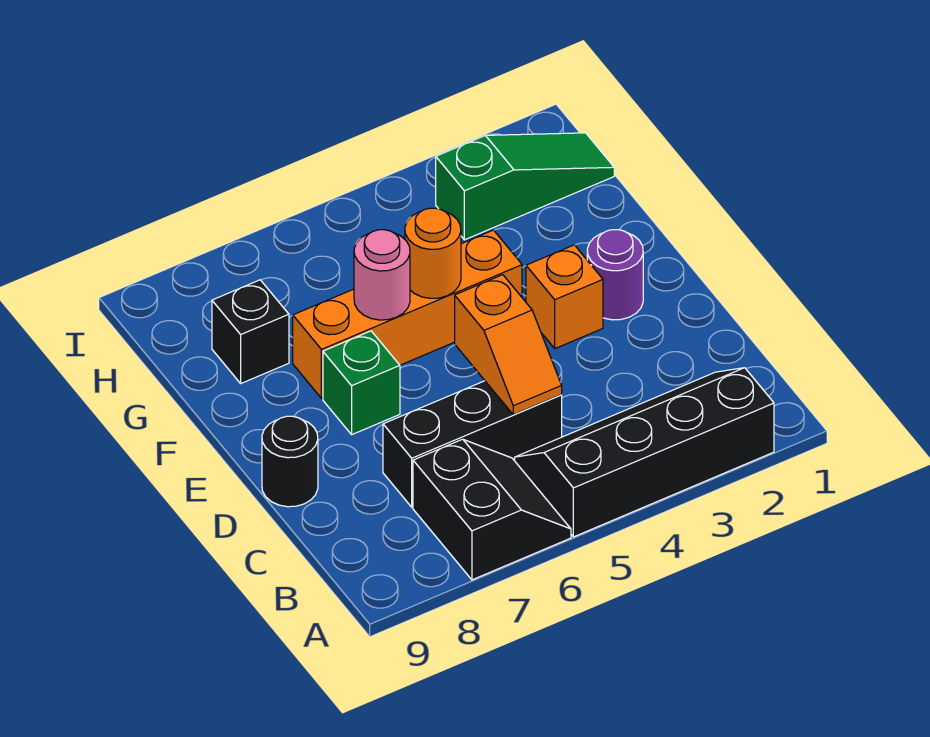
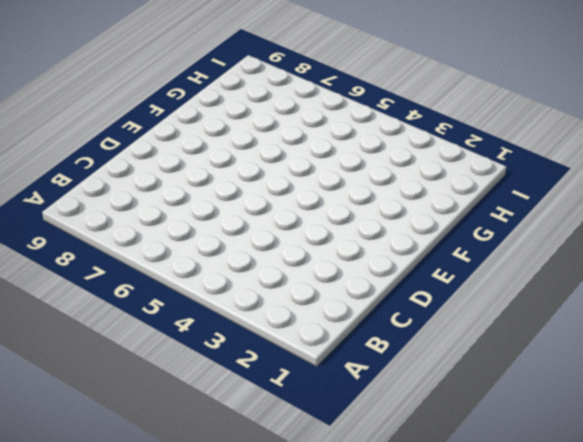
none -> black slope A2:B5 level 1 top A
none -> black slope A6:B7 level 1 top 7
none -> black brick C5:C7 level 1

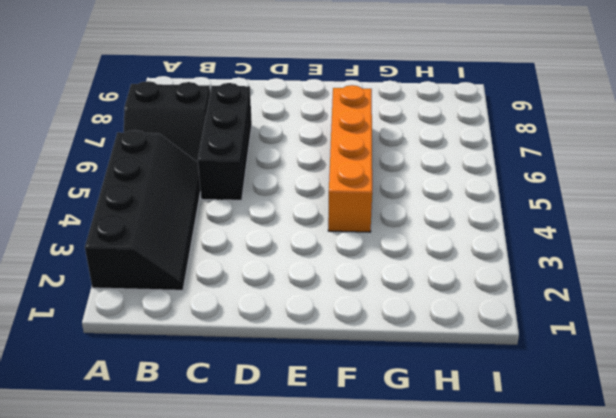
none -> black round brick D9 level 1
none -> purple round brick E2 level 1
none -> orange brick E3 level 1

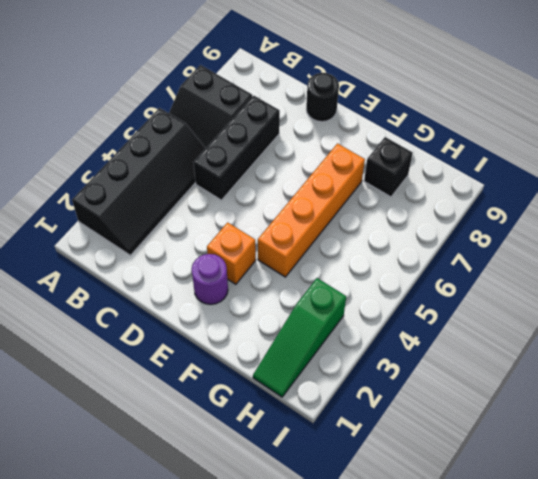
none -> green brick E7 level 1
none -> orange slope C5:D5 level 2 top D
none -> orange round brick F5 level 2

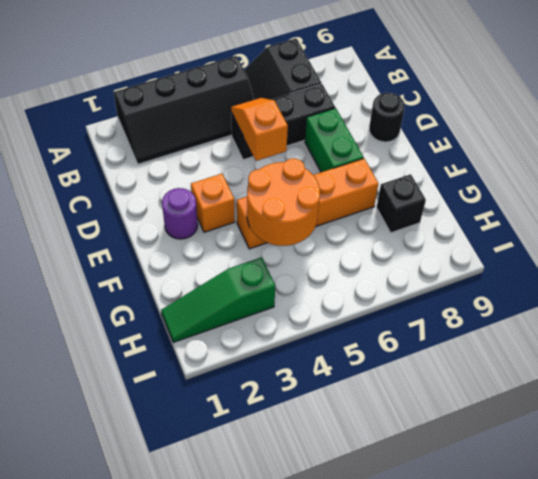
green brick D7:E7 level 1 -> green brick E7 level 1
orange round brick F4:G5 level 2 -> orange round brick F5 level 2
none -> pink round brick F6 level 2

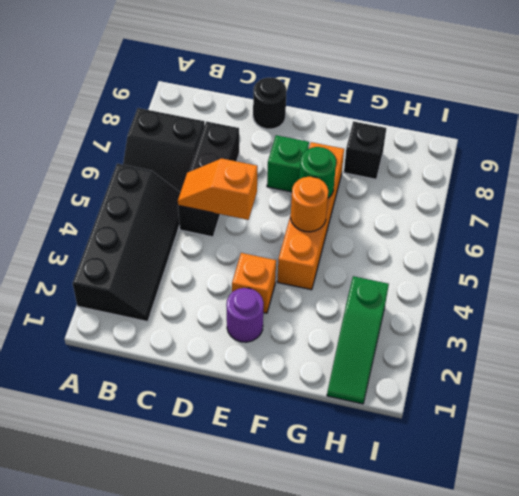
green round brick F6 level 2 -> pink round brick F6 level 2

